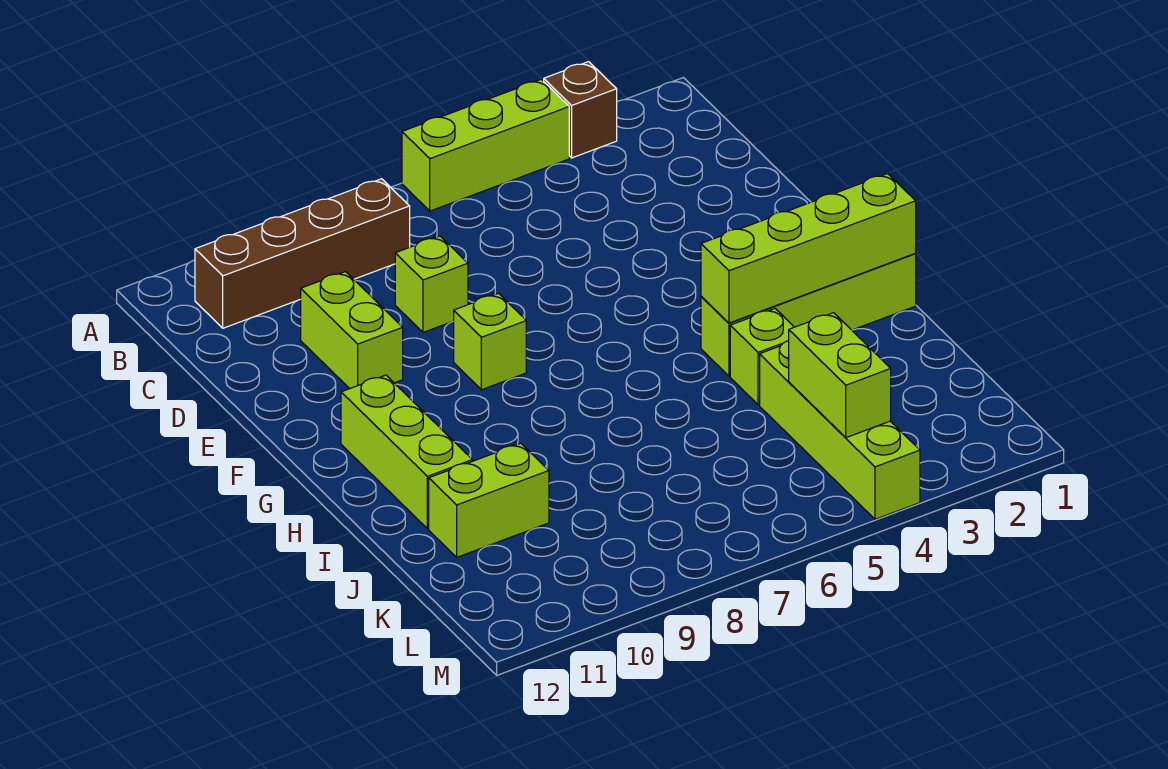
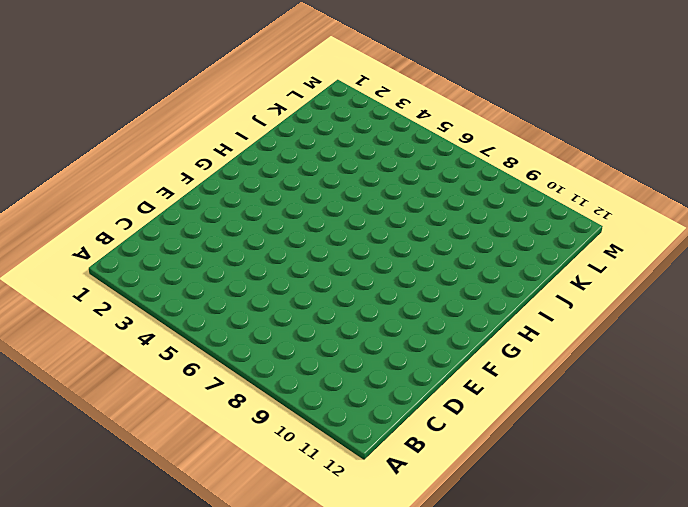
none -> brown brick A3 level 1
none -> lime brick A4:A6 level 1
none -> brown brick B8:B11 level 1

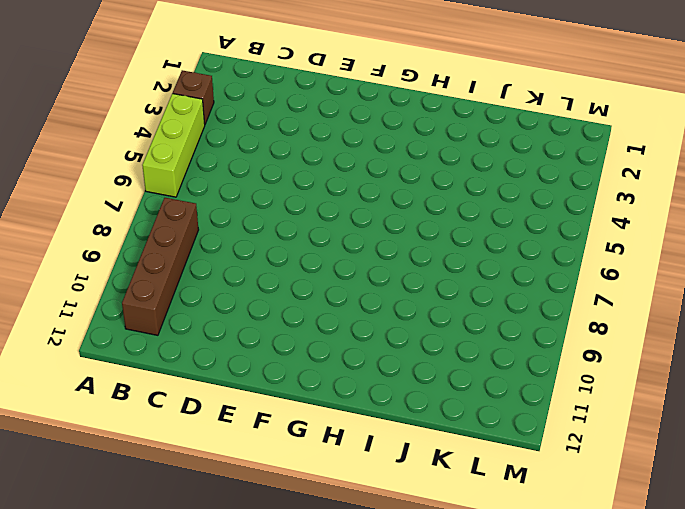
none -> lime brick D8 level 1
none -> lime brick D10:E10 level 1
none -> lime brick F8 level 1

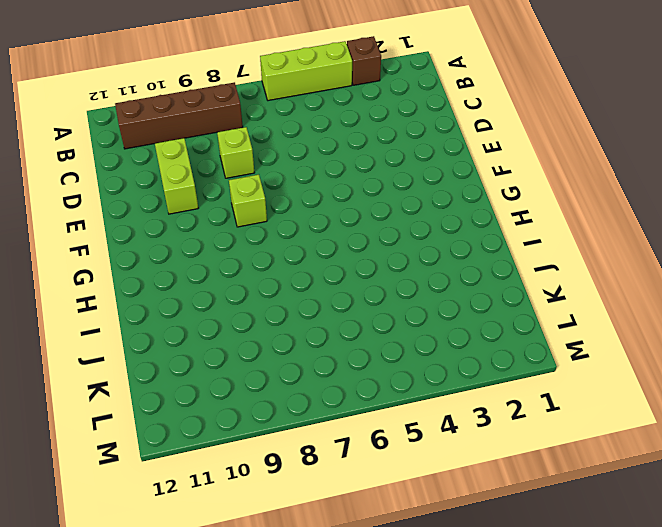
none -> lime brick G11:I11 level 1
none -> lime brick H1:H4 level 1
none -> lime brick I4 level 1

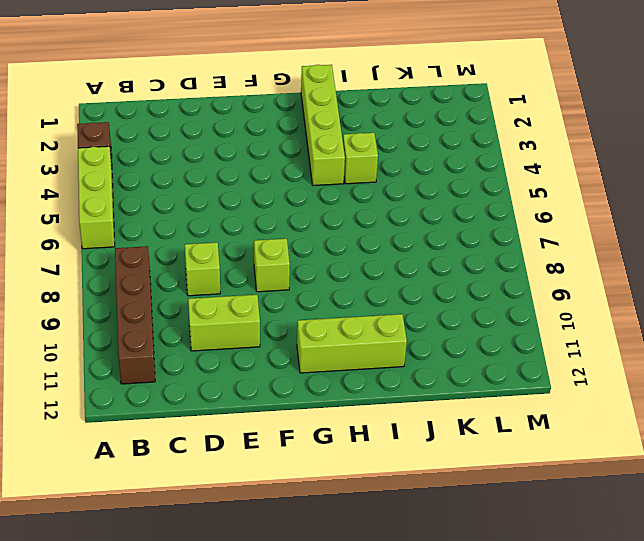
none -> lime brick J4:M4 level 1
none -> lime brick J10:J11 level 1
none -> lime brick H1:H4 level 2

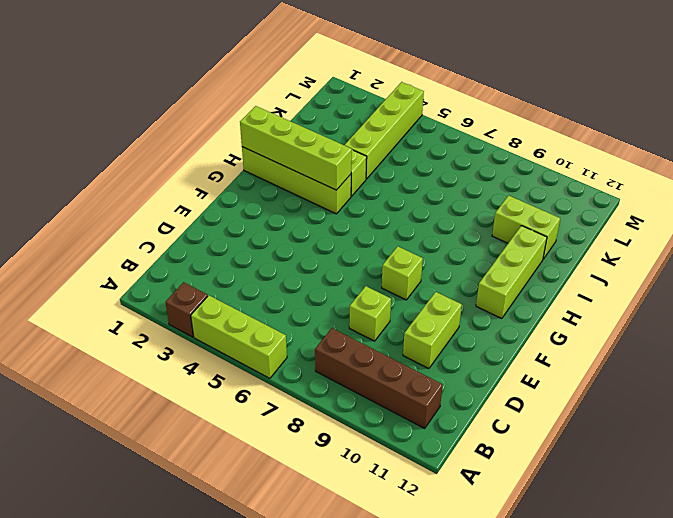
none -> lime brick K4:L4 level 2

